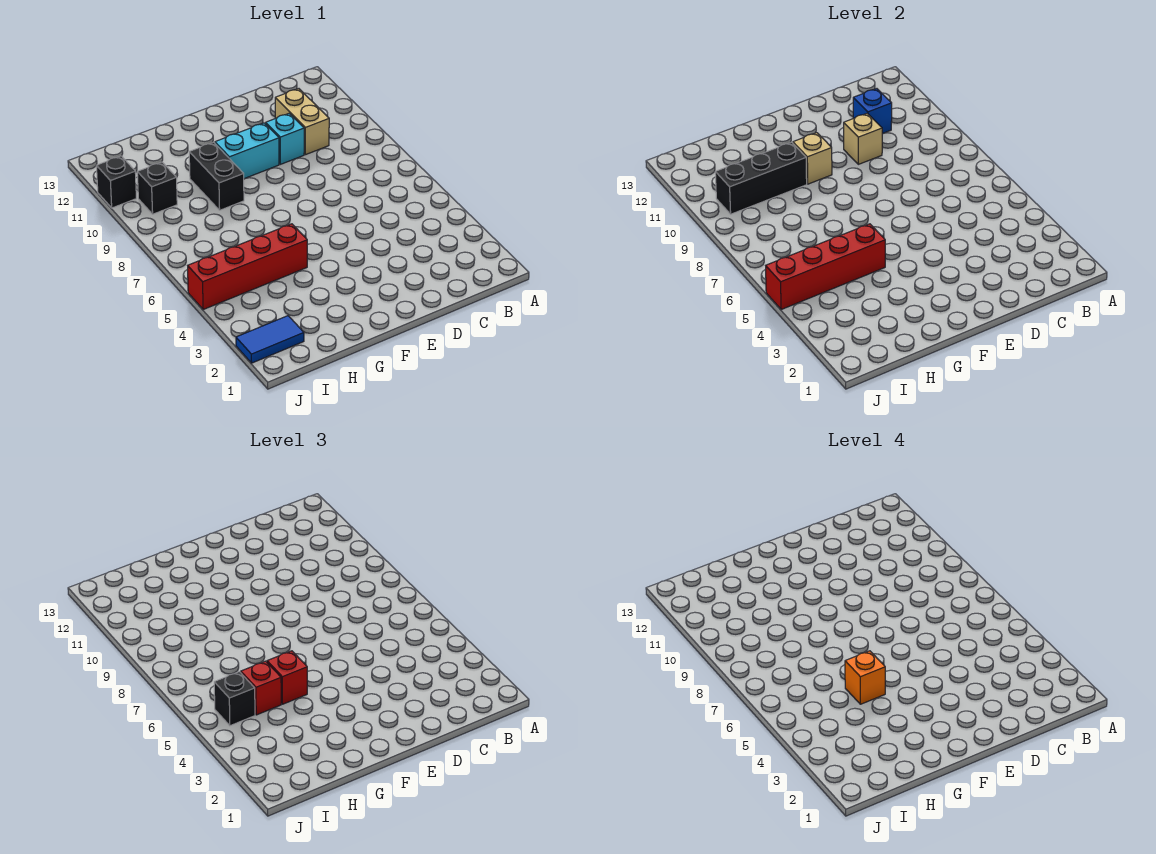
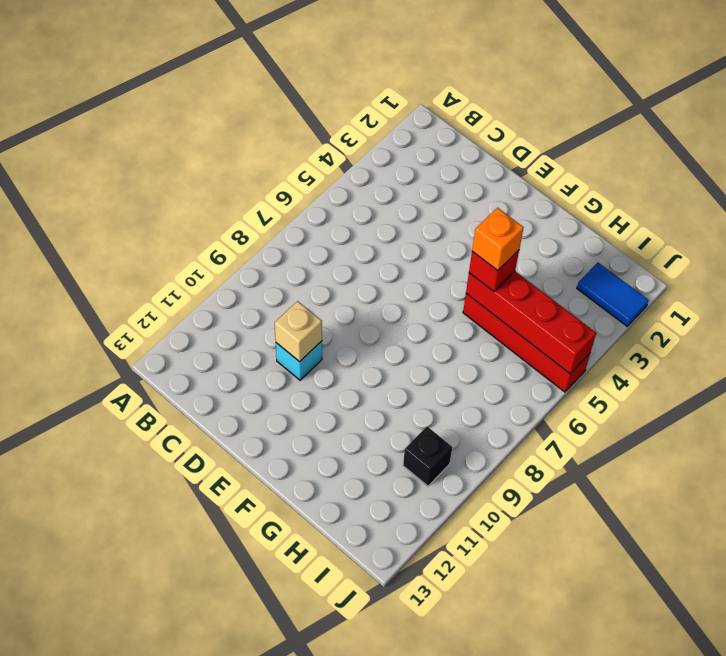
none -> tan brick C10:C11 level 1
none -> cyan brick E10:F10 level 1
none -> black brick G9:G10 level 1

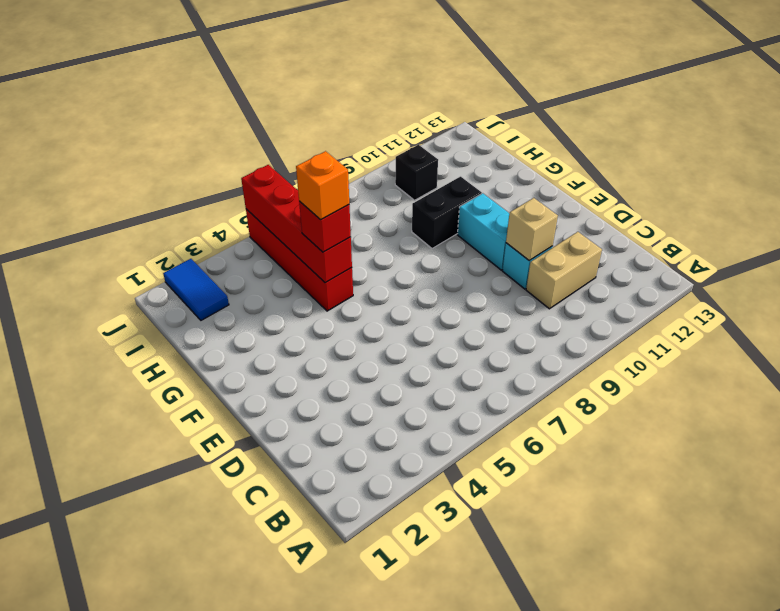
none -> black brick J11 level 1
none -> blue brick C11 level 2
none -> tan brick F10 level 2

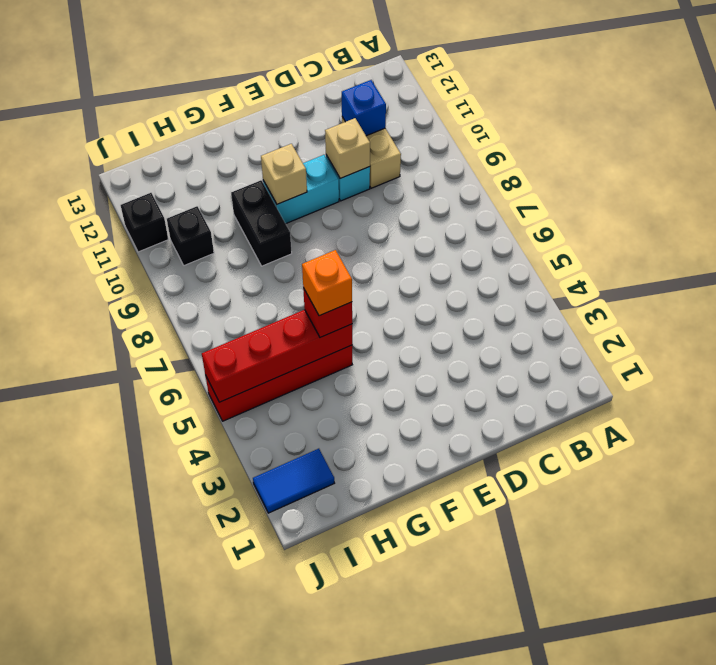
none -> black brick G10:I10 level 2
none -> red brick H5 level 3
none -> black brick I5 level 3

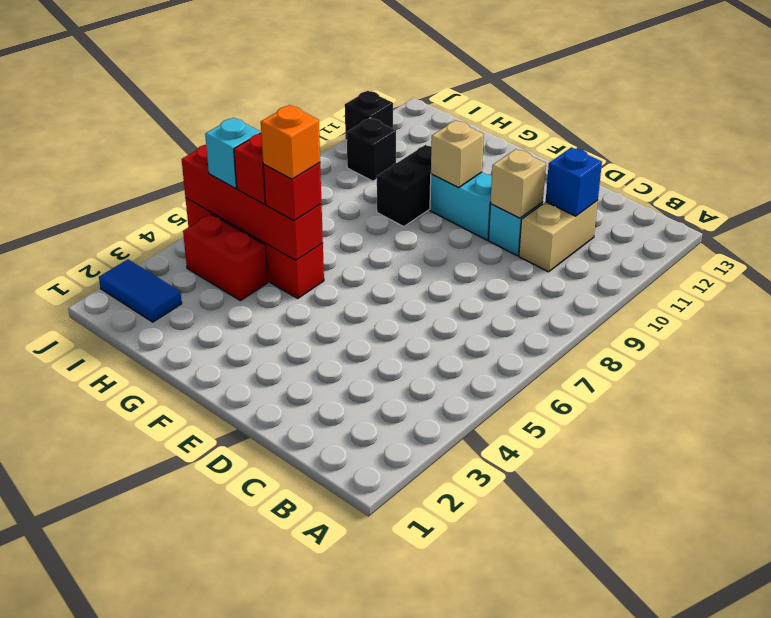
red brick H4:I4 level 1 -> none
cyan brick I5 level 3 -> black brick I5 level 3
none -> black brick G10:I10 level 2

